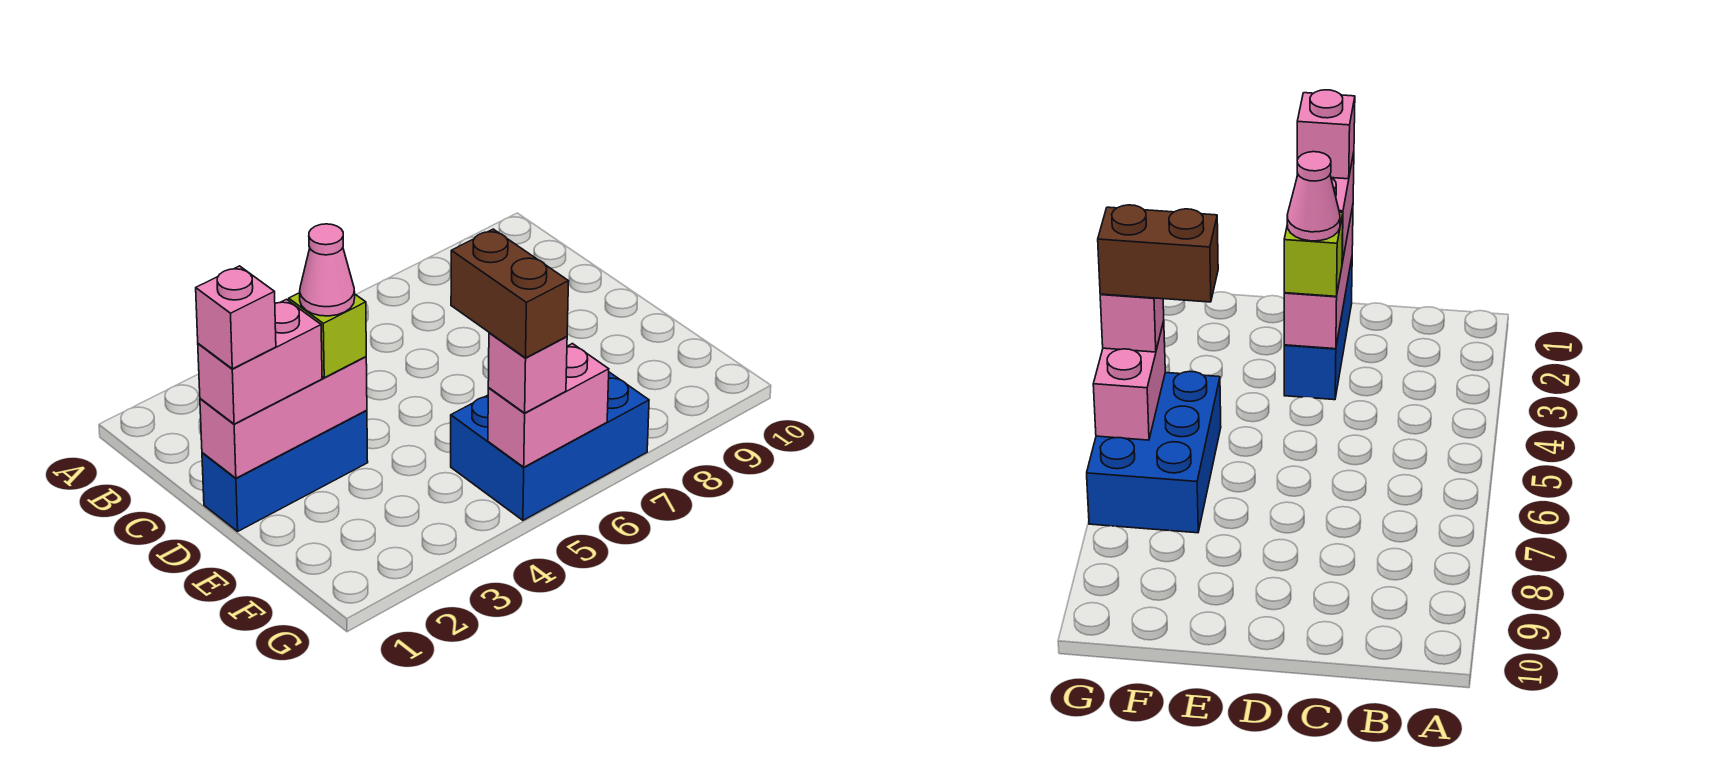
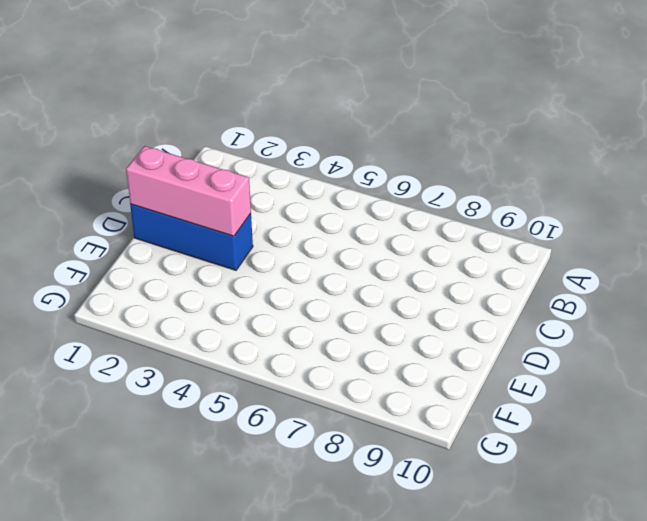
none -> blue brick F5:G7 level 1
none -> pink brick G5:G6 level 2

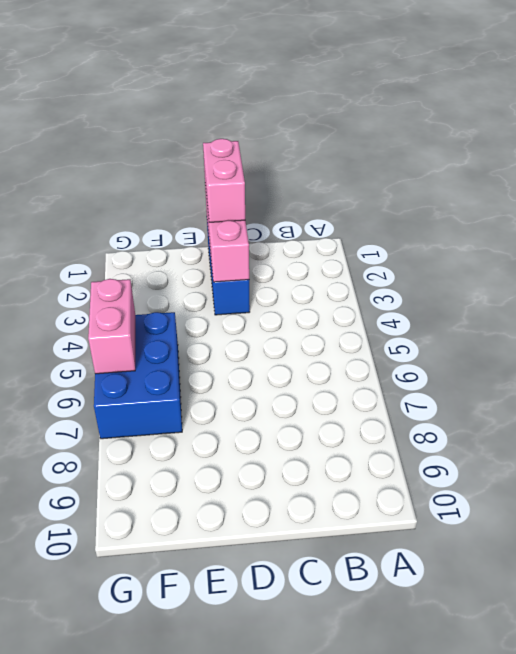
none -> lime brick D3 level 3
none -> pink brick G5 level 3

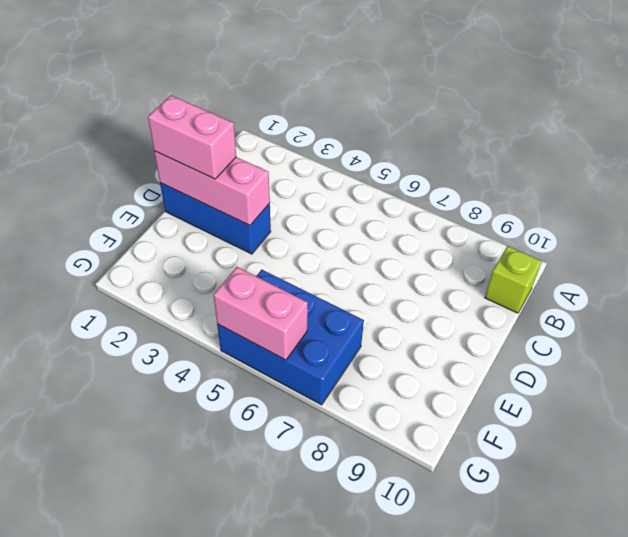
lime brick B10 level 1 -> lime brick D3 level 3
none -> pink brick G5 level 3
none -> pink brick D1 level 4

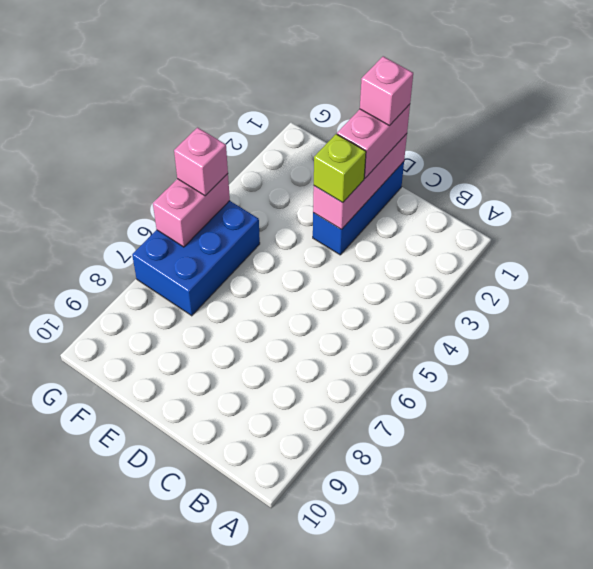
none -> pink cone D3 level 4
none -> brown brick F5:G5 level 4

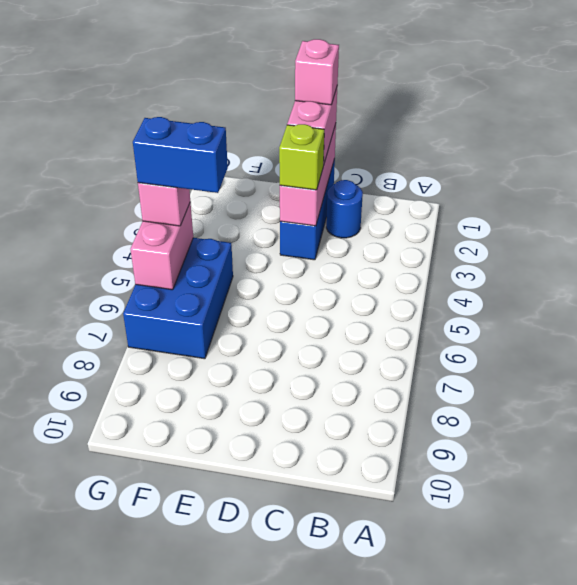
blue round brick C2 level 1 -> none
blue brick F5:G5 level 4 -> brown brick F5:G5 level 4
none -> pink cone D3 level 4

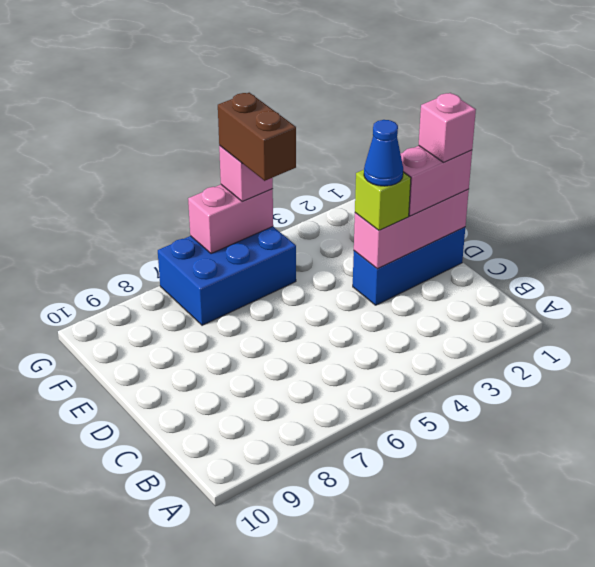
blue cone D3 level 4 -> pink cone D3 level 4

